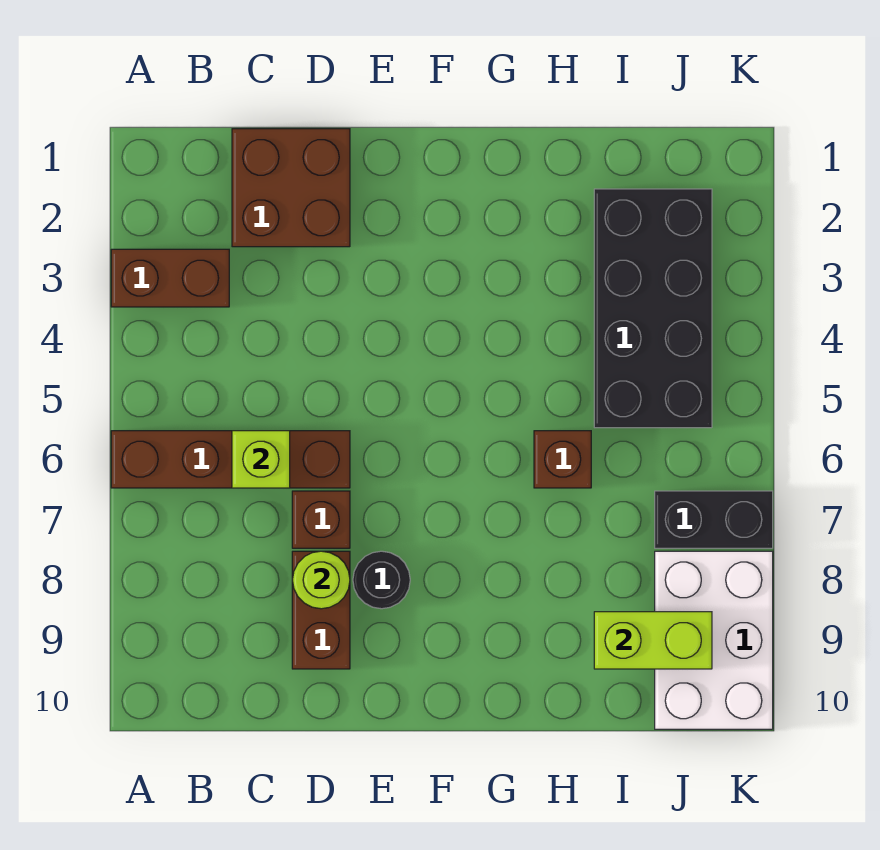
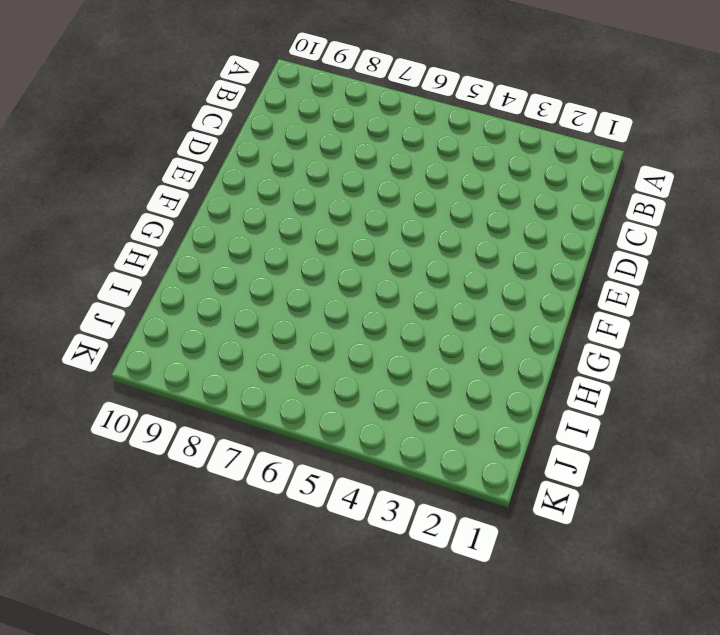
none -> brown brick A3:B3 level 1
none -> brown brick A6:D6 level 1
none -> brown brick C1:D2 level 1

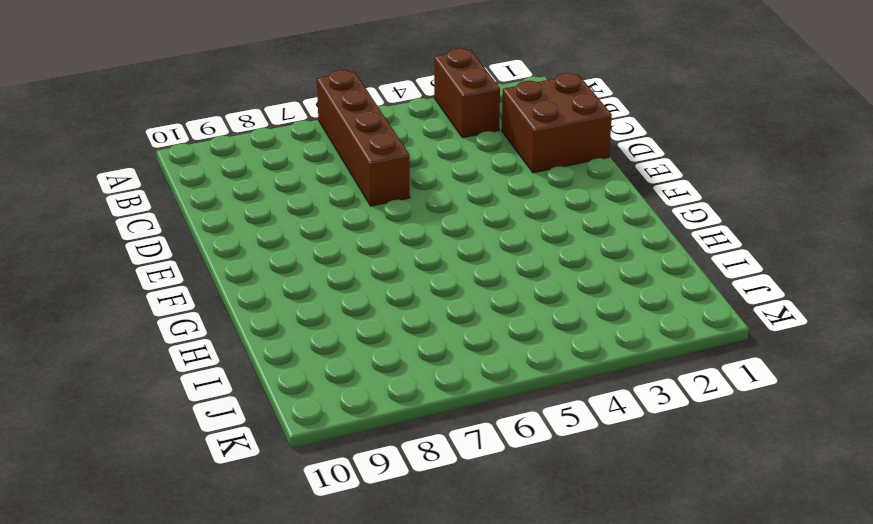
none -> brown brick D7 level 1
none -> brown brick D8:D9 level 1
none -> black round brick E8 level 1

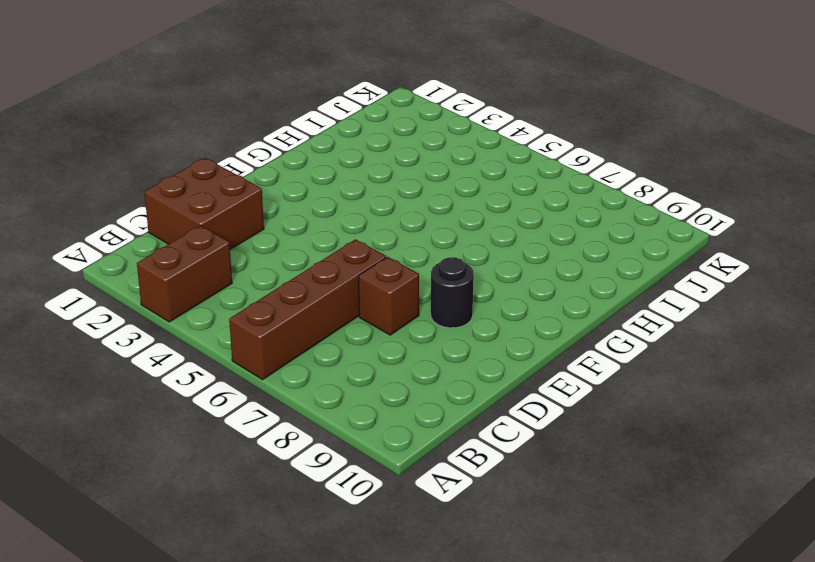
none -> brown brick D8:D9 level 1
none -> brown brick H6 level 1
none -> black brick I2:J5 level 1

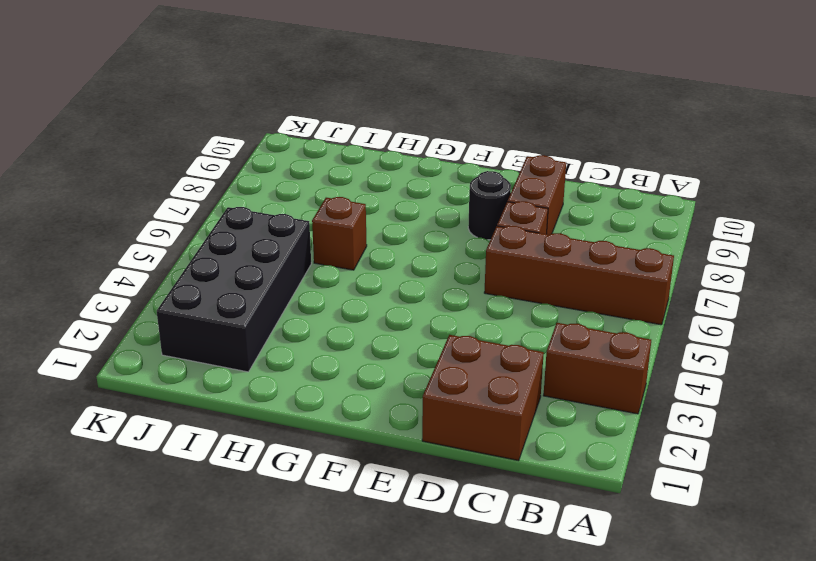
none -> black brick J7:K7 level 1
none -> white brick J8:K10 level 1
none -> lime brick C6 level 2

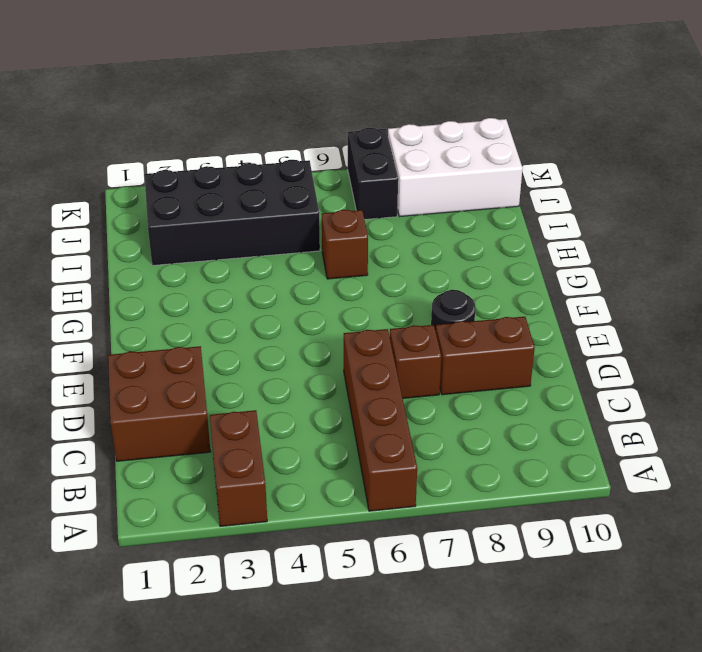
none -> lime brick C6 level 2
none -> lime round brick D8 level 2
none -> lime brick I9:J9 level 2

